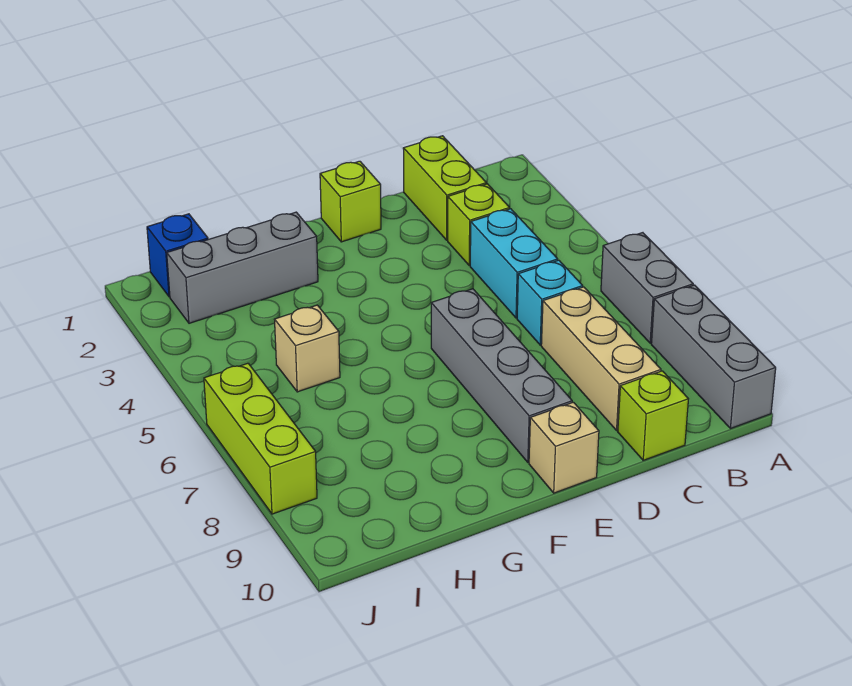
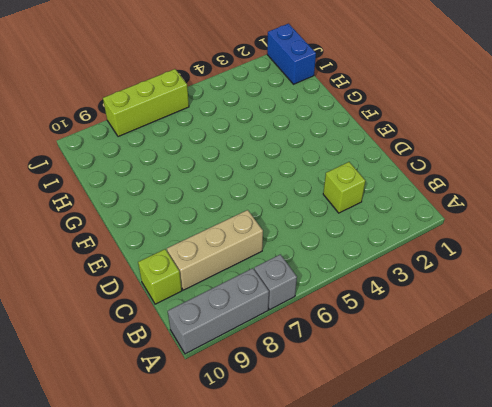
grey brick A7 level 1 -> grey brick A6:A7 level 1
blue brick I1:J1 level 1 -> blue brick I1 level 1
none -> lime brick C1:C2 level 1
none -> cyan brick C4:C5 level 1
none -> cyan brick C6 level 1

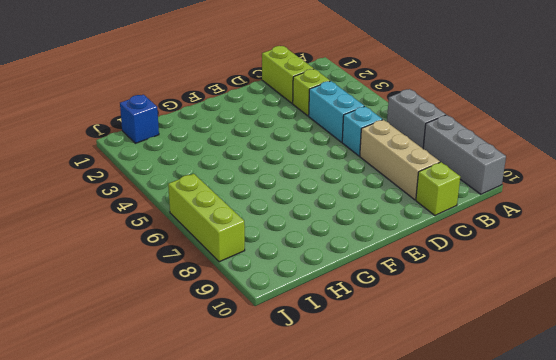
none -> lime brick E1 level 1
none -> grey brick E6:E9 level 1
none -> tan brick E10 level 1

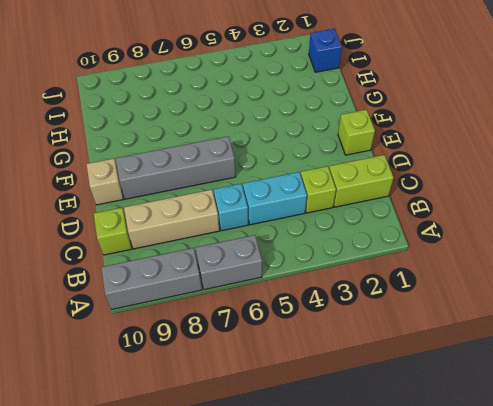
none -> grey brick G2:I2 level 1
none -> tan brick H5 level 1
none -> lime brick J6:J8 level 1

